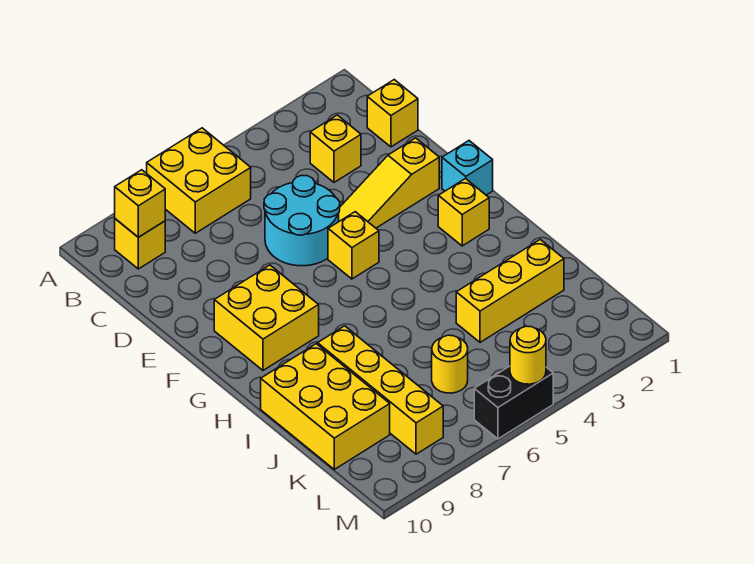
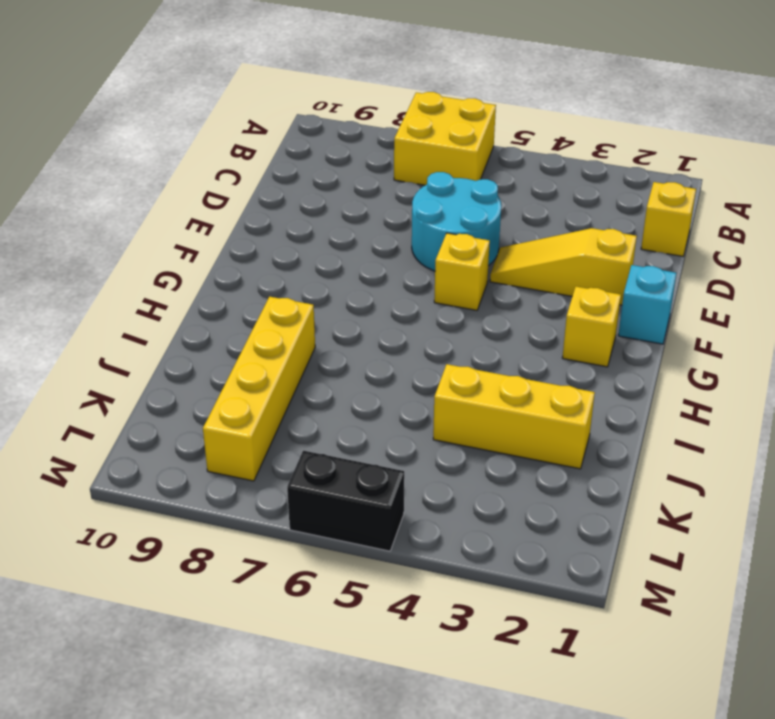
none -> yellow brick B9 level 1
none -> yellow brick C3 level 1
none -> yellow brick F8:G9 level 1

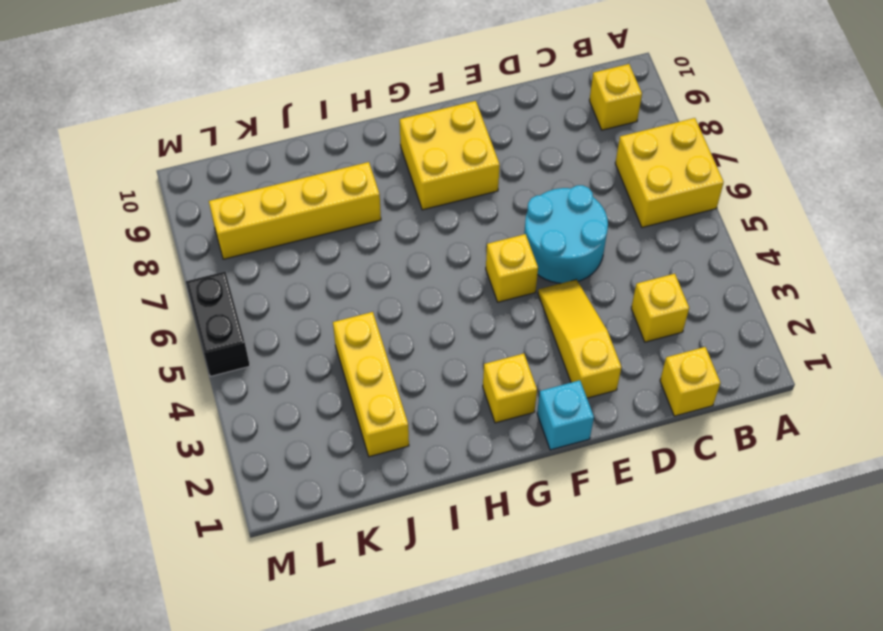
none -> yellow brick I9:K10 level 1
none -> yellow round brick K6 level 1
none -> yellow brick B9 level 2

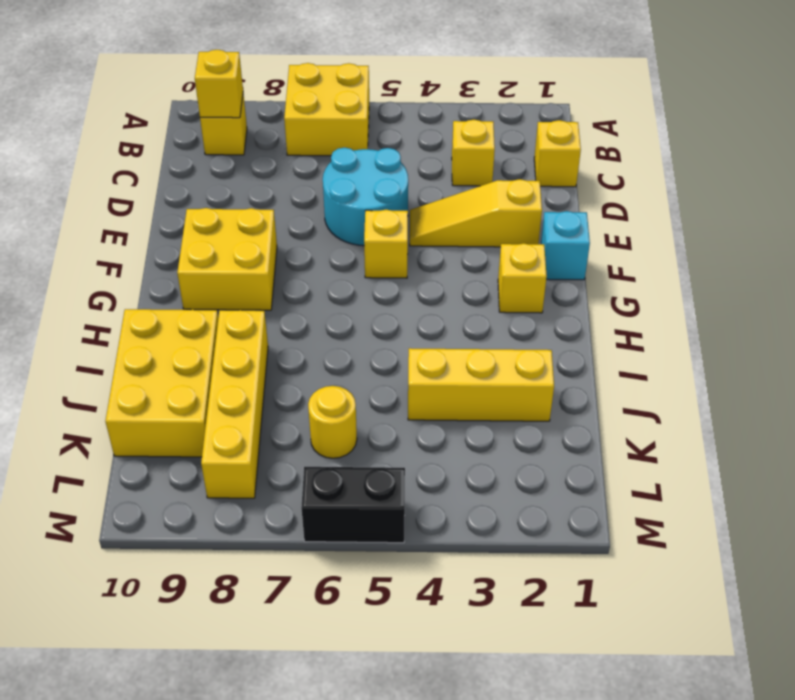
none -> yellow round brick M5 level 2

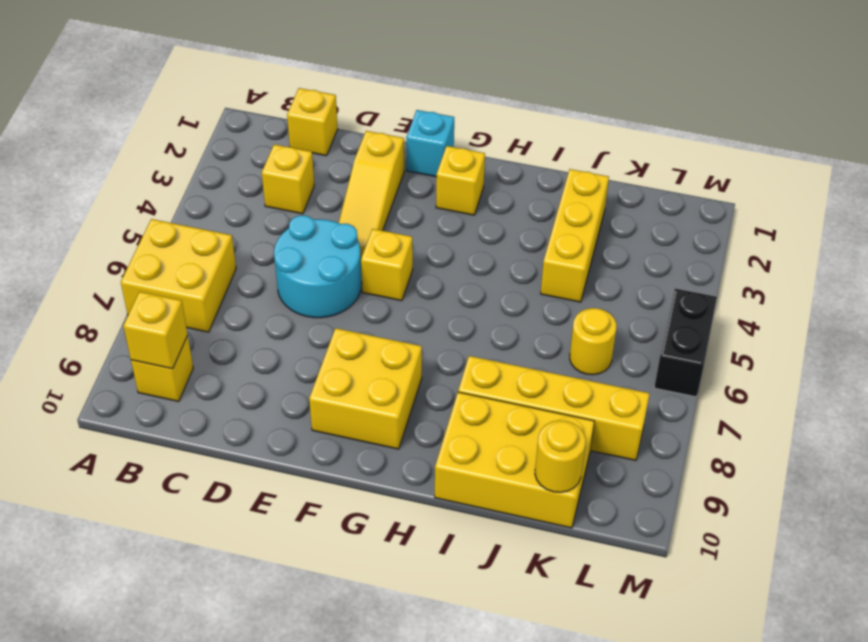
yellow round brick K10 level 2 -> yellow round brick M5 level 2

